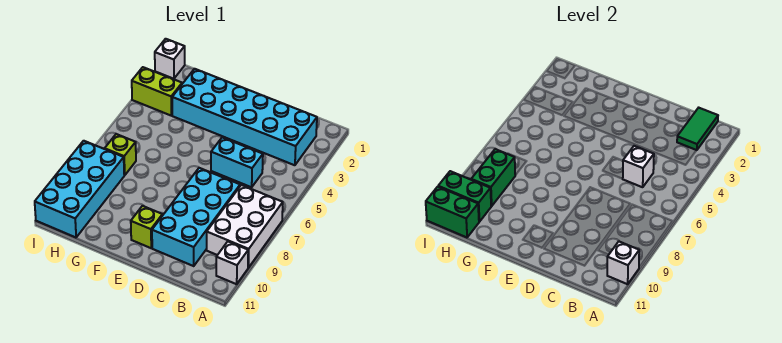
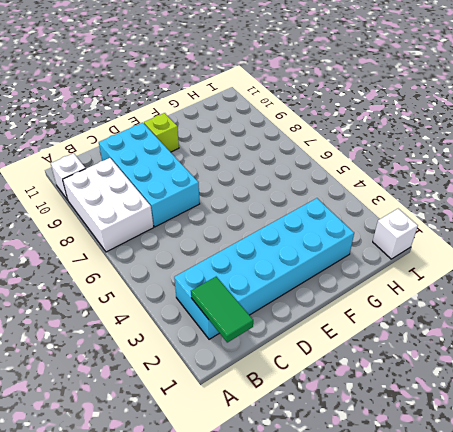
none -> cyan brick C5:D5 level 1
none -> lime brick H3:I3 level 1
none -> lime brick H7 level 1

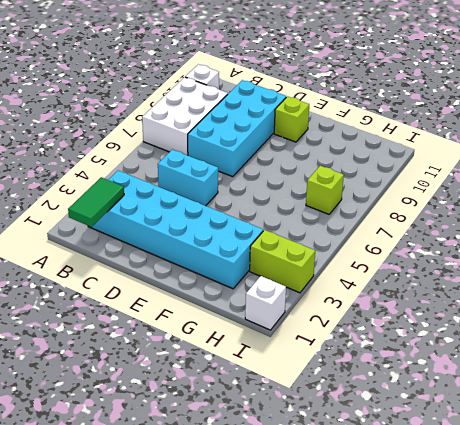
none -> cyan brick H8:I11 level 1
none -> white brick A10 level 2
none -> white brick C5 level 2

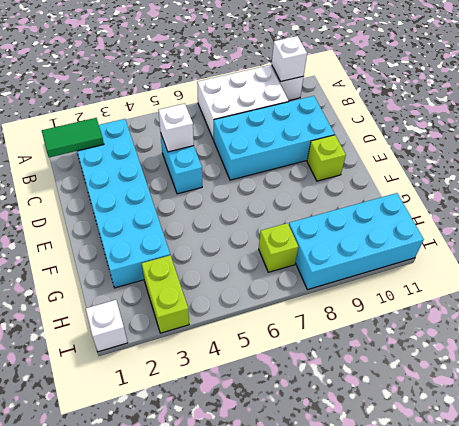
none -> green brick H8:H9 level 2
none -> green brick H10:I10 level 2
none -> green brick H11:I11 level 2

